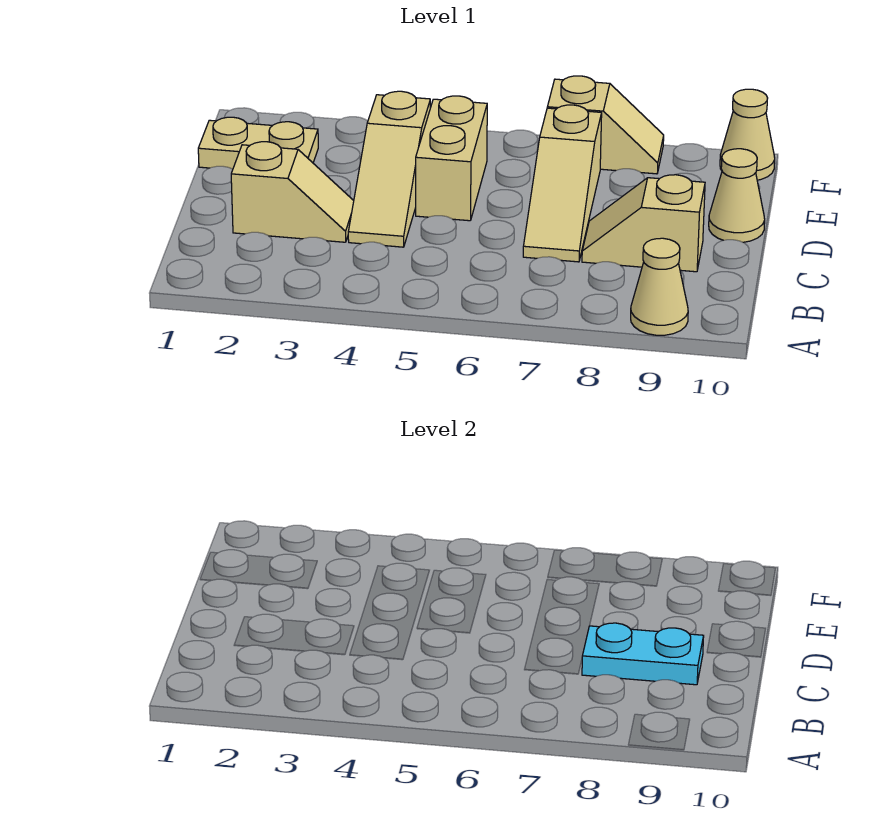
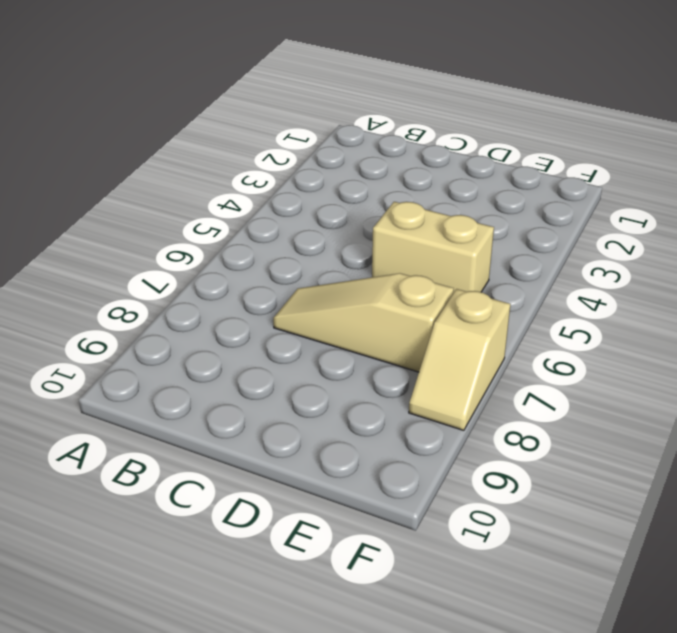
none -> tan cone A9 level 1
none -> tan slope C2:C3 level 1 top 2

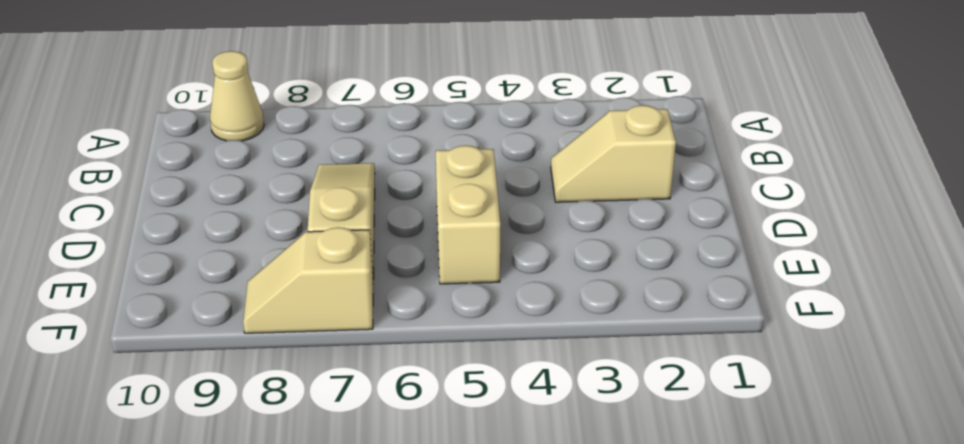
none -> tan slope C4:E4 level 1 top E
none -> tan slope C8:C9 level 1 top 9

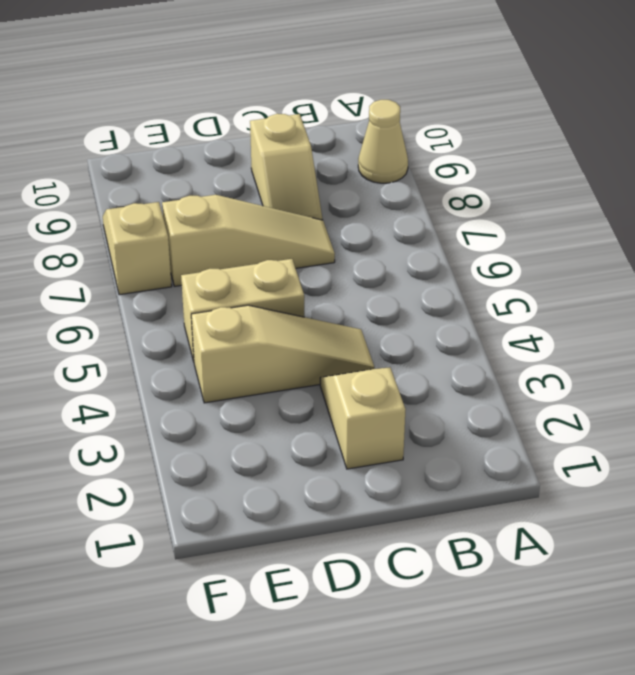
none -> tan cone D10 level 1
none -> tan plate E1:E2 level 1

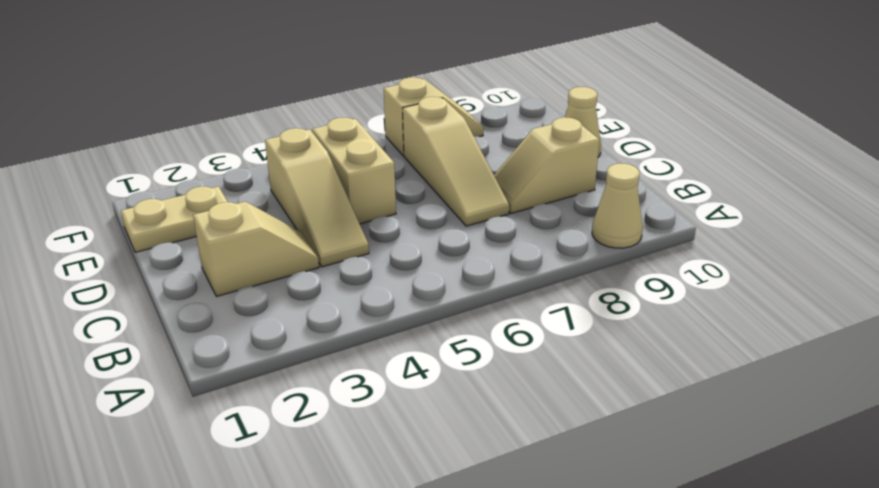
none -> tan cone F10 level 1
none -> cyan plate C8:C9 level 2

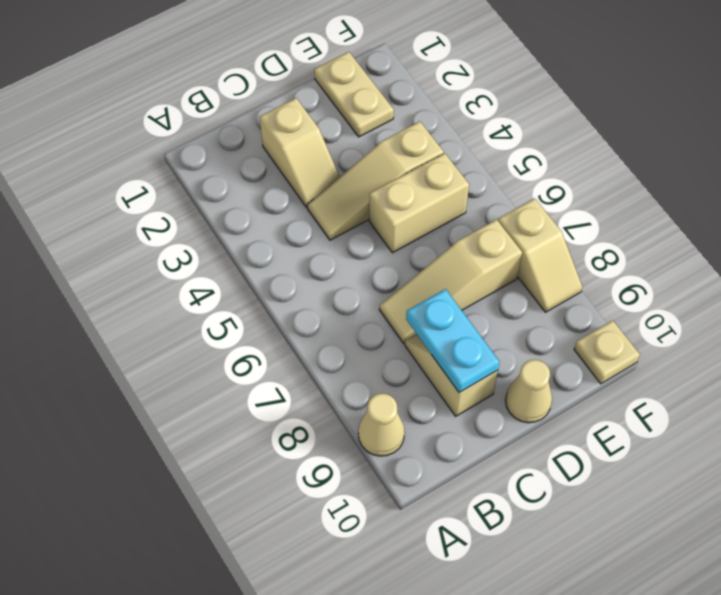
tan plate F10 level 1 -> tan cone F10 level 1

